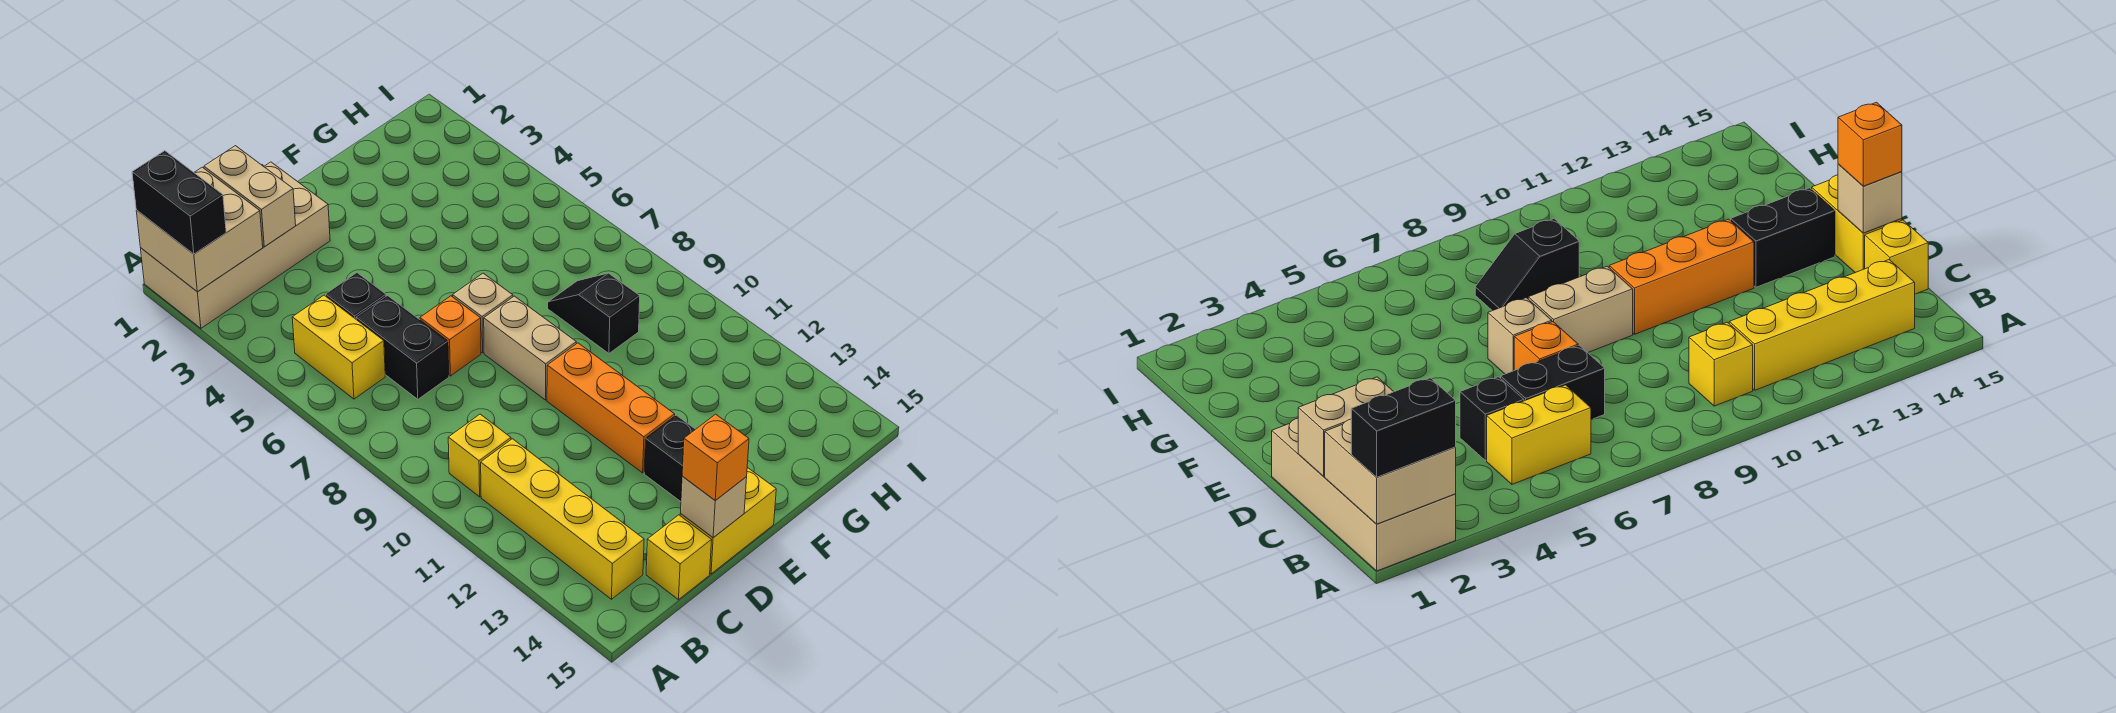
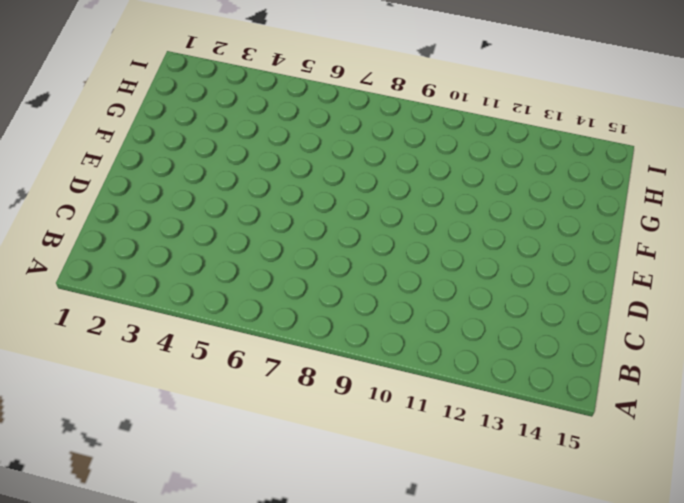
none -> tan brick A1:D2 level 1
none -> yellow brick B5:B6 level 1
none -> yellow brick B10 level 1

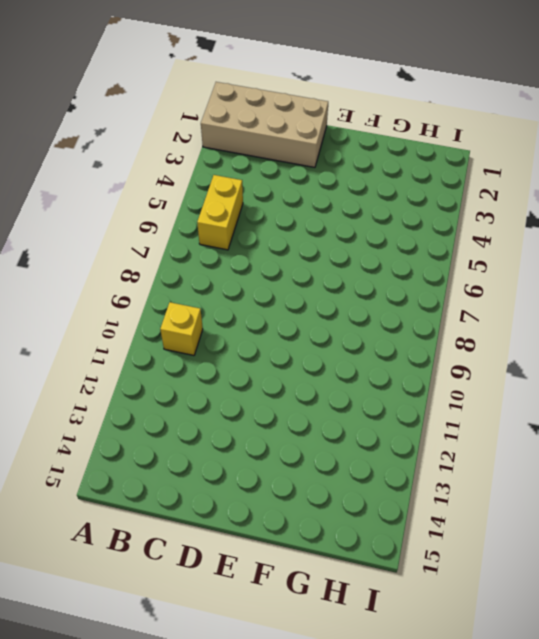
none -> yellow brick B11:B14 level 1
none -> black brick C5 level 1
none -> black brick C6:C7 level 1

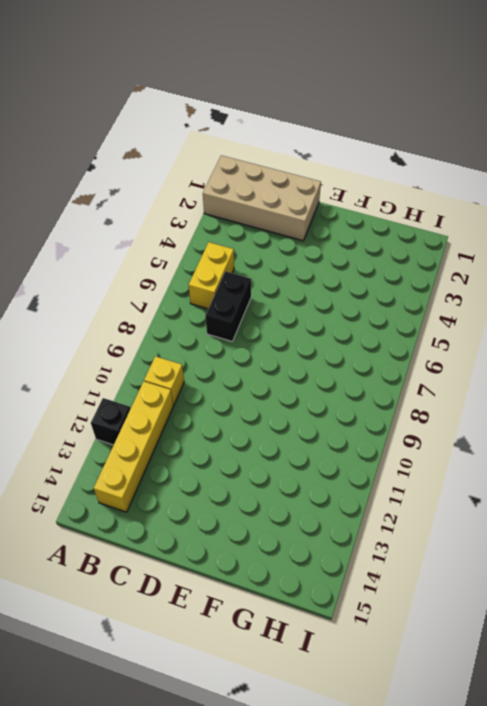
black brick A12 level 1 -> black brick C5 level 1
none -> yellow brick C15 level 1
none -> orange brick D7 level 1
none -> yellow brick D15:E15 level 1

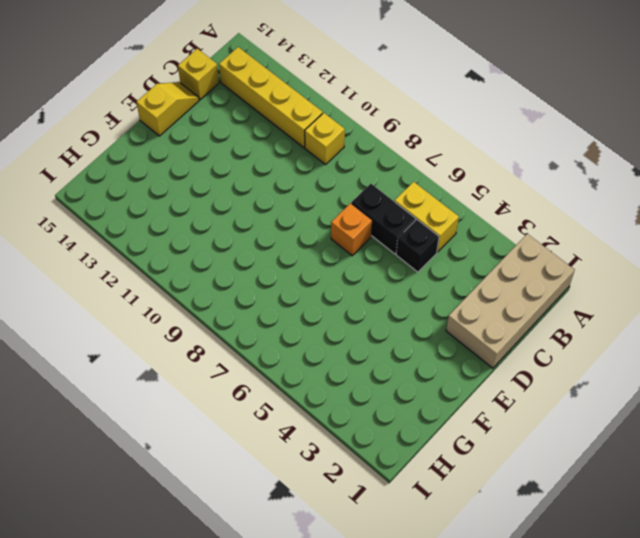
yellow slope D15:E15 level 1 top E -> yellow brick D15:E15 level 1
none -> tan brick E7 level 1
none -> tan brick E8:E9 level 1
none -> orange brick E10:E12 level 1

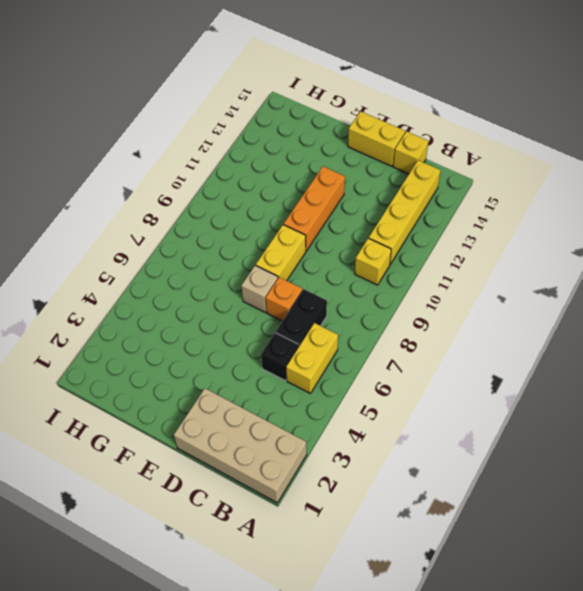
yellow brick E8:E9 level 1 -> tan brick E8:E9 level 1
none -> black brick E13:E14 level 1
none -> black slope G8:G9 level 1 top 9
none -> tan brick A1:B2 level 2

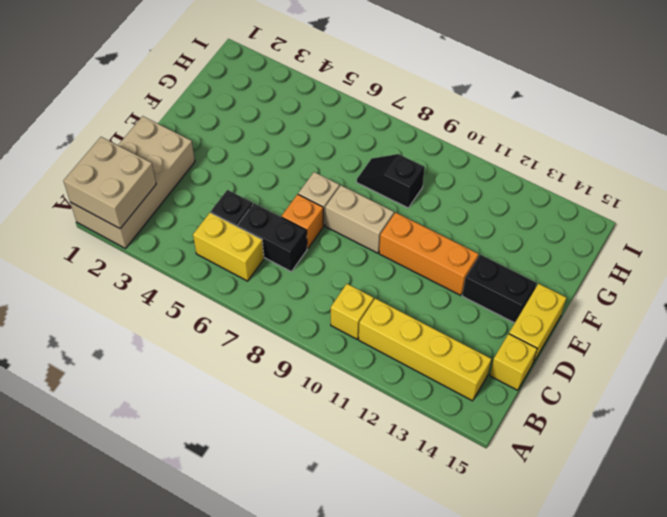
none -> tan brick C1:C2 level 2
none -> tan brick D15 level 2
none -> black brick A1:A2 level 3

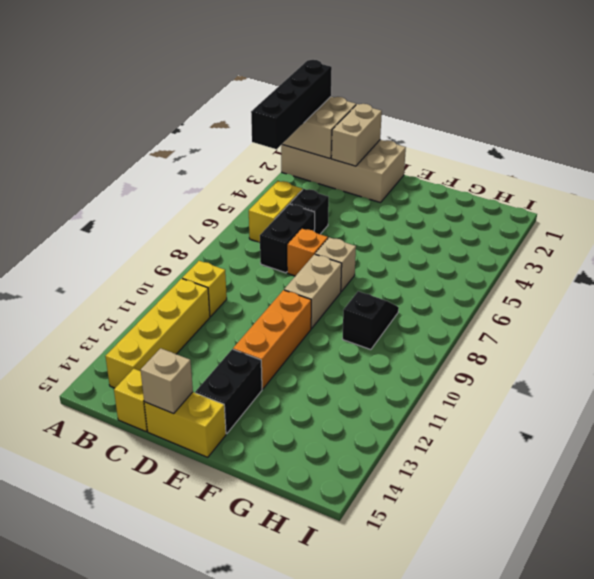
black brick A1:A4 level 3 -> black brick A1:A2 level 3
none -> orange brick D15 level 3

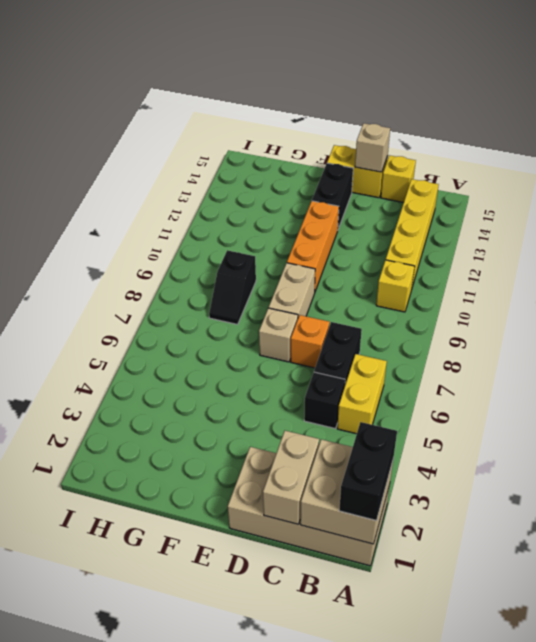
none -> orange brick D15 level 3

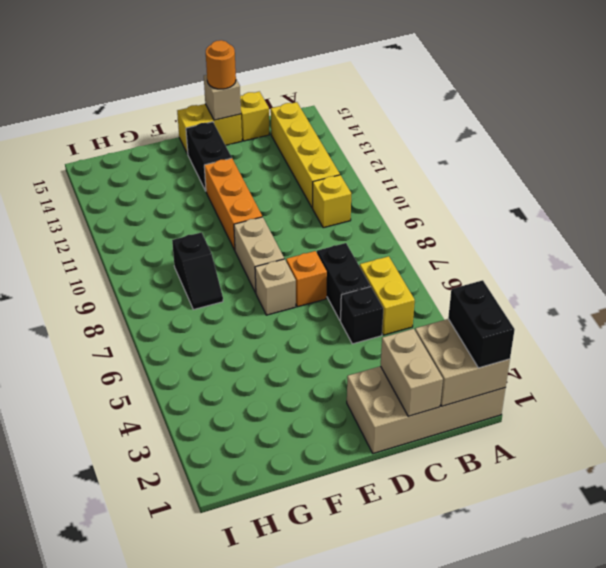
orange round brick D15 level 3 -> orange brick D15 level 3

